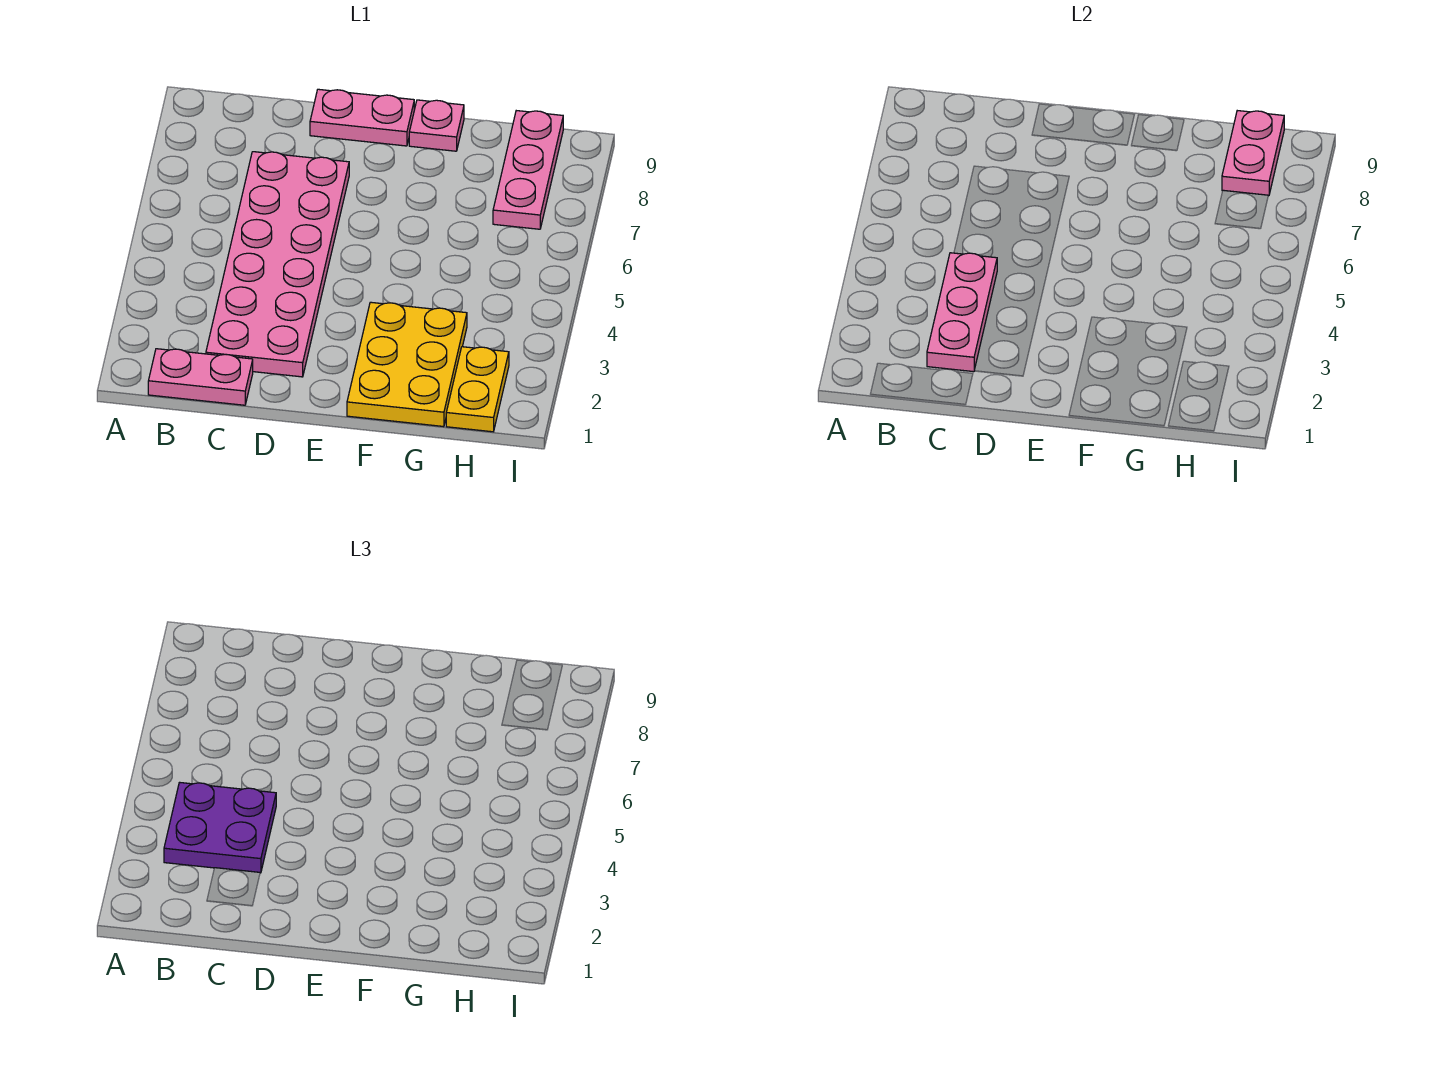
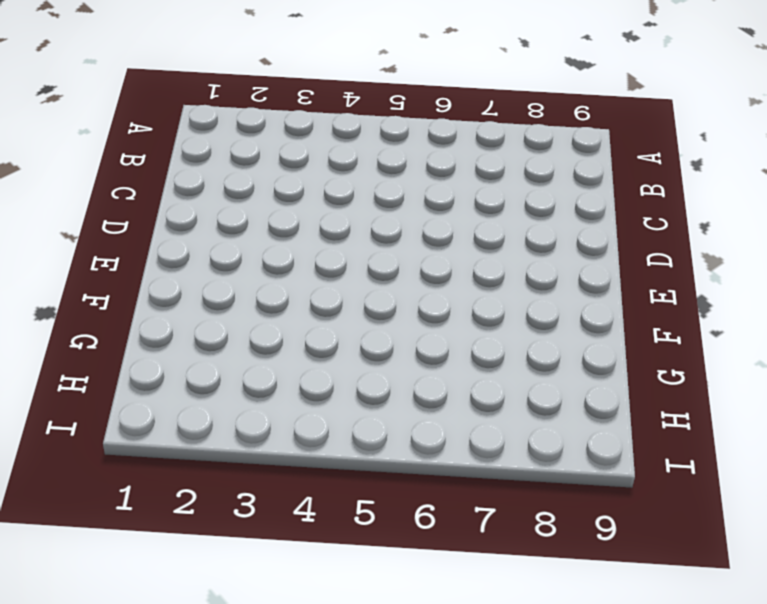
none -> pink plate B1:C1 level 1
none -> pink plate C2:D7 level 1

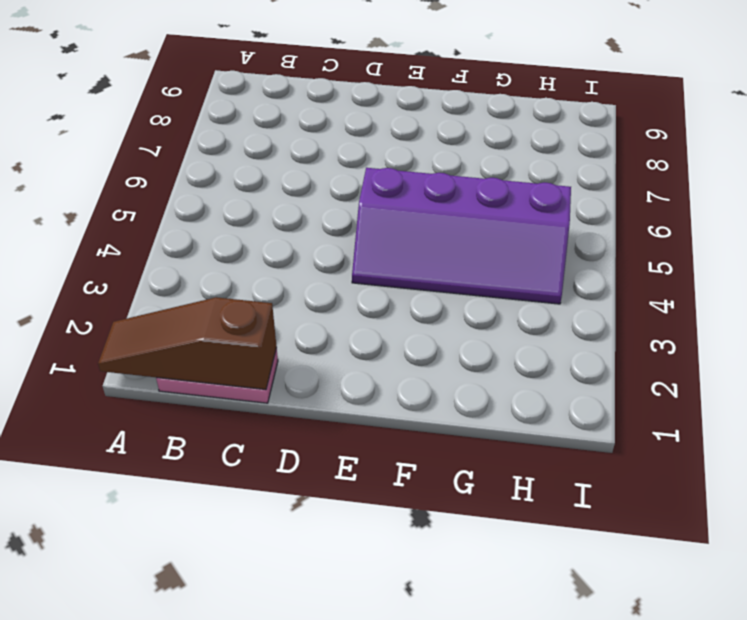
brown slope A1:C1 level 2 top C -> none
purple slope E4:H5 level 1 top 5 -> none
none -> pink plate C2:D7 level 1
none -> pink plate D9:E9 level 1

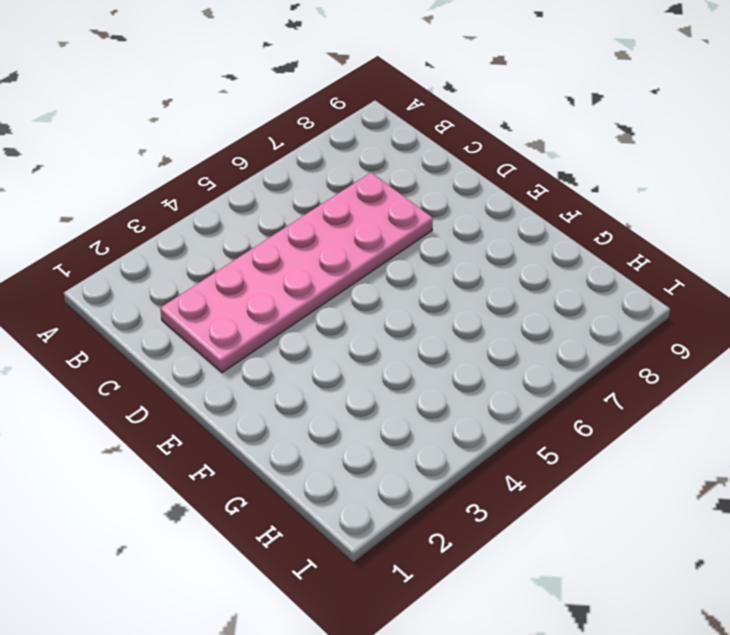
none -> pink plate B1:C1 level 1
none -> pink plate D9:E9 level 1

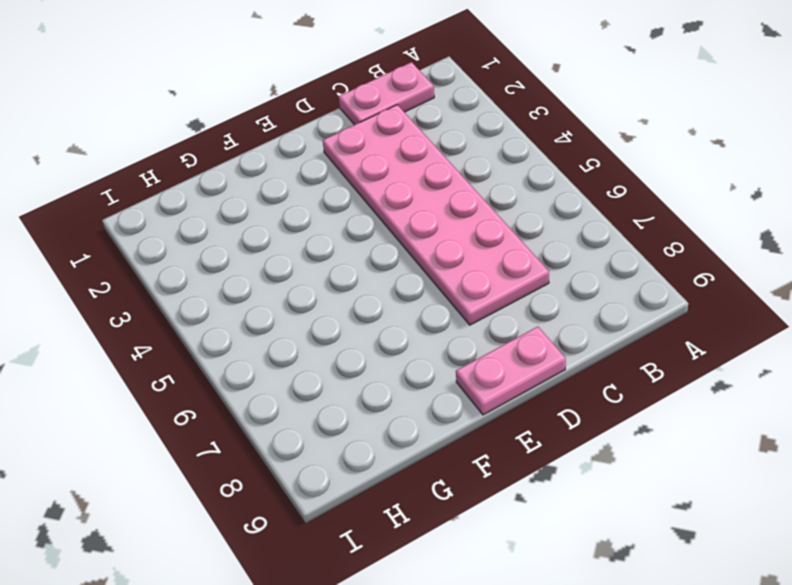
none -> yellow plate F1:G3 level 1
none -> pink plate F9 level 1

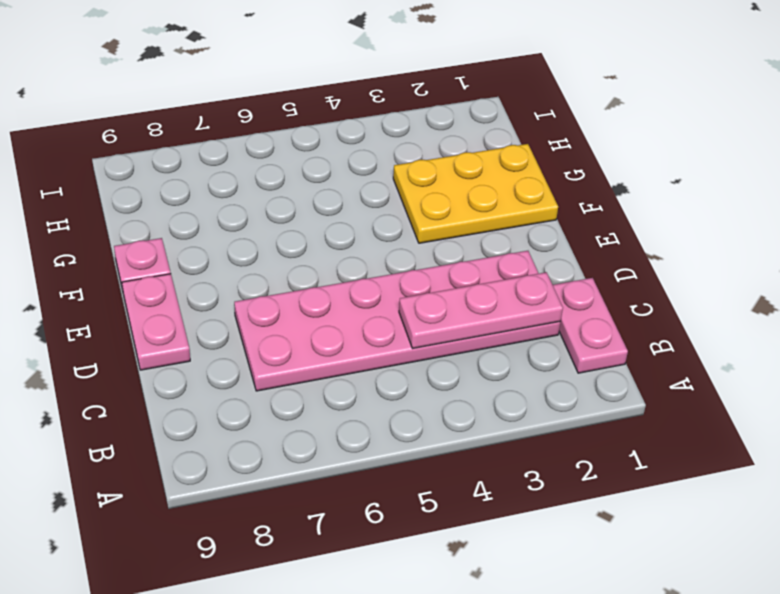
none -> yellow plate H1:H2 level 1
none -> pink plate H7:H9 level 1

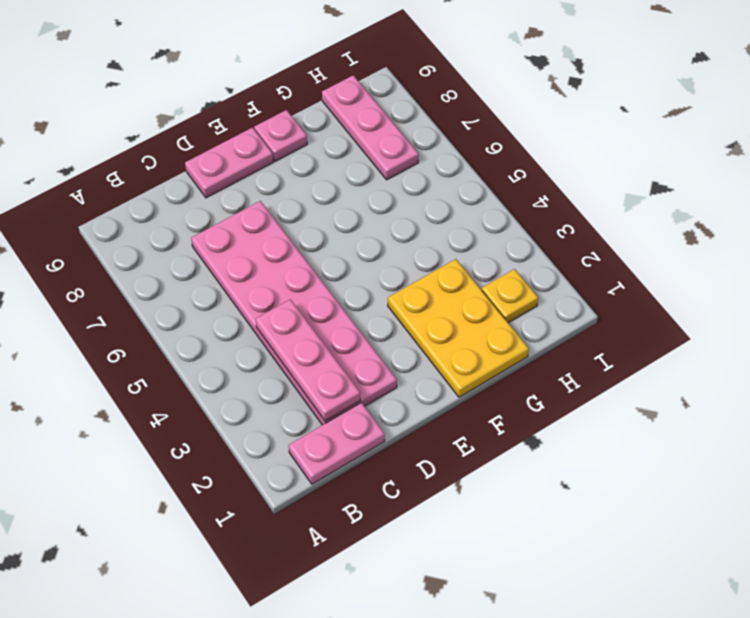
yellow plate H2 level 1 -> yellow plate H1:H2 level 1
none -> pink plate H8:H9 level 2
none -> purple plate B3:C4 level 3

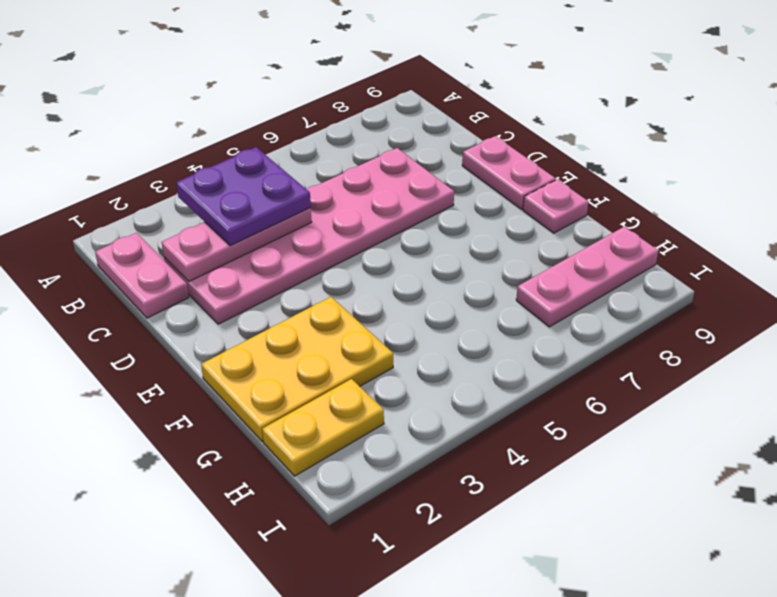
none -> pink plate H8:H9 level 2

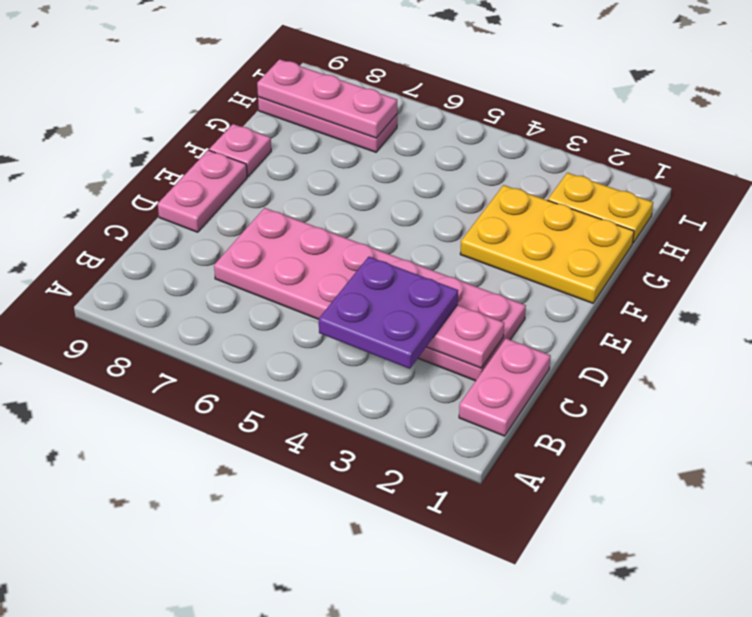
pink plate H7:H9 level 2 -> pink plate H8:H9 level 2

